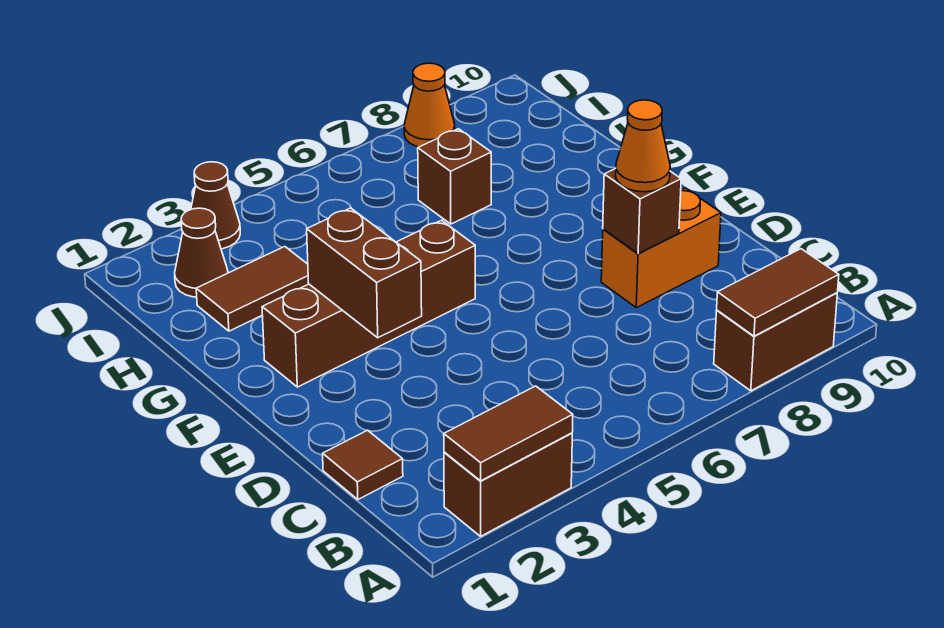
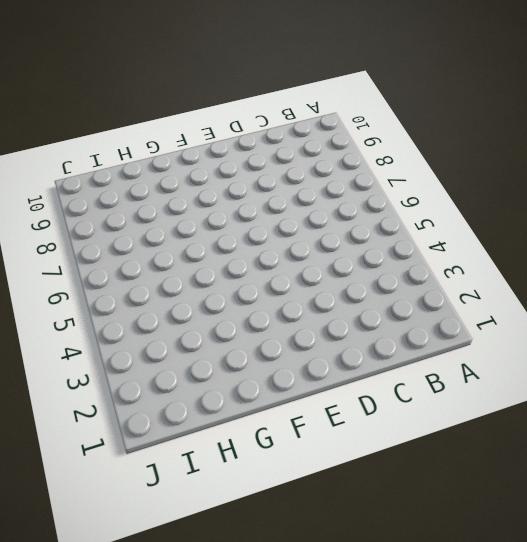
none -> brown brick A2:A3 level 1
none -> brown brick A8:A9 level 1
none -> brown tile C1 level 1

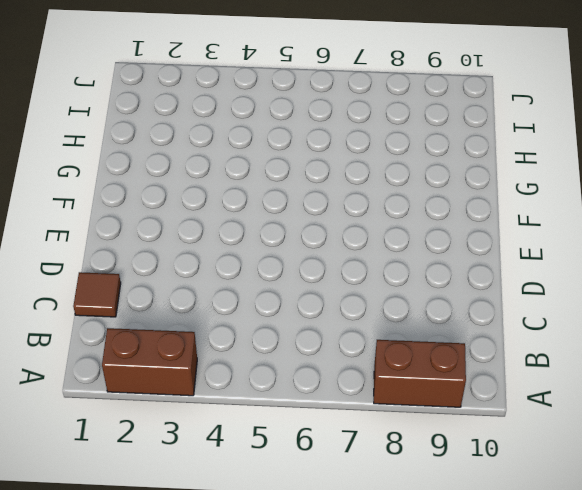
none -> orange brick D8:D9 level 1
none -> brown brick F2:F5 level 1
none -> brown tile H2:H3 level 1

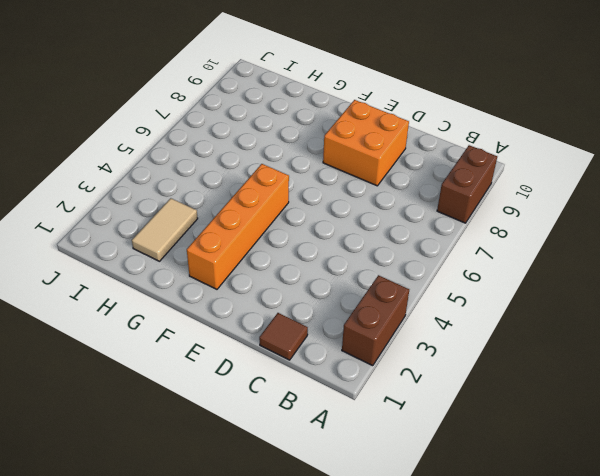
orange brick D8:E9 level 1 -> orange brick D8:D9 level 1
orange brick F2:F5 level 1 -> brown brick F2:F5 level 1
tan tile H2:H3 level 1 -> brown tile H2:H3 level 1
none -> brown brick H7 level 1
none -> brown cone I2 level 1
none -> brown cone J3 level 1

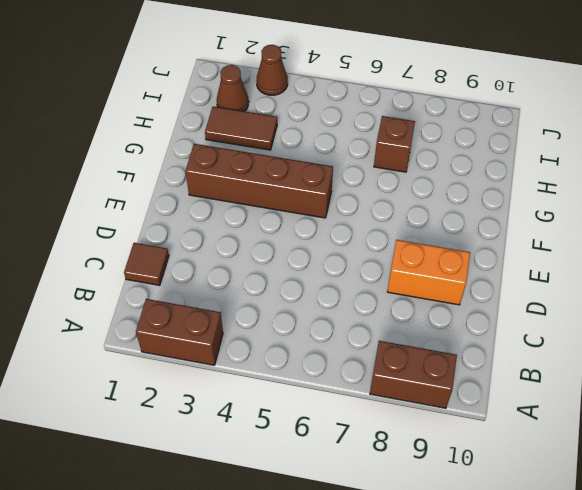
none -> orange cone J8 level 1
none -> brown tile A2:A3 level 2
none -> brown tile A8:A9 level 2

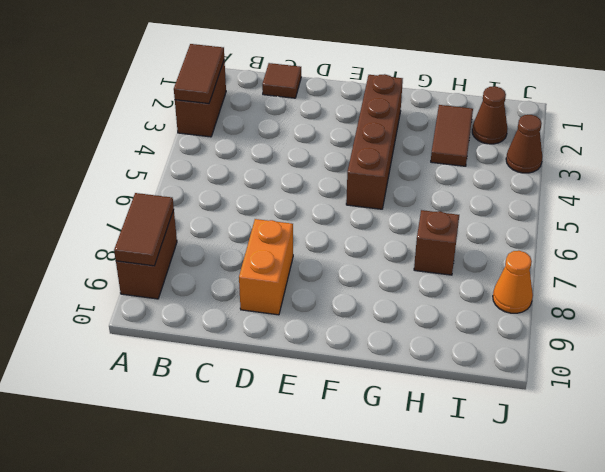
none -> brown brick D8 level 2
none -> brown brick E3:F3 level 2
none -> orange cone D8 level 3

